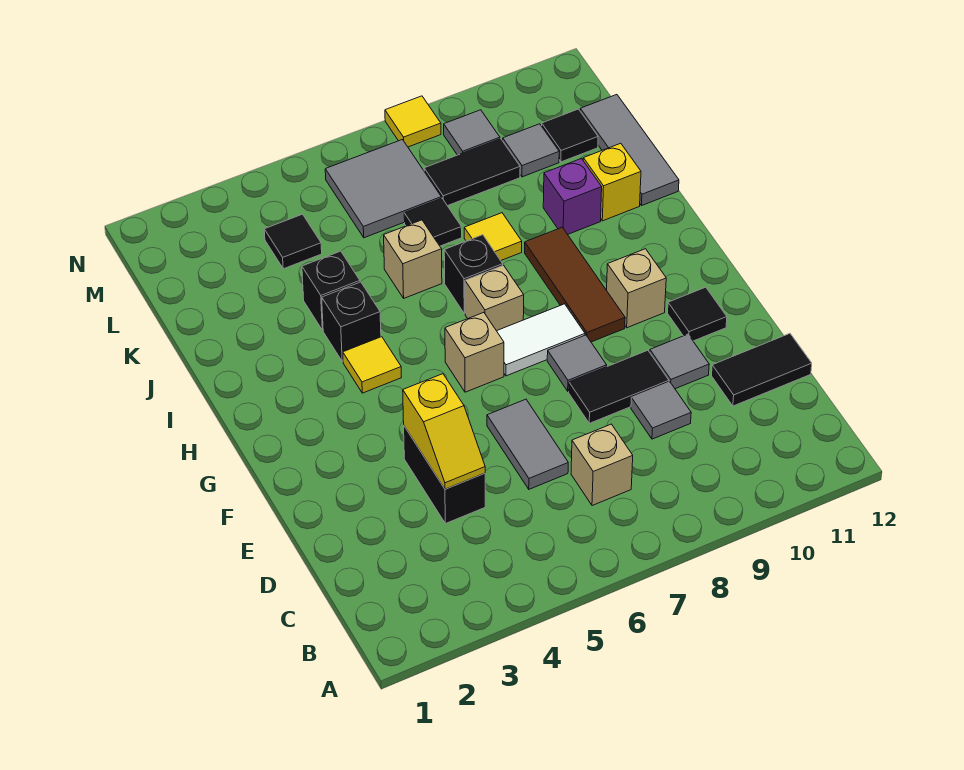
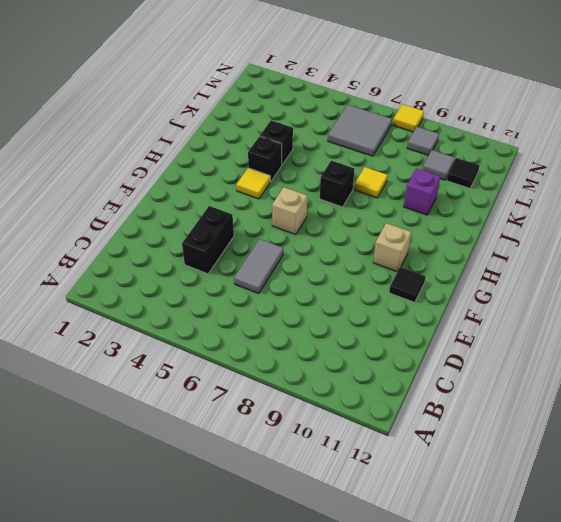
none -> tan brick C7 level 1
none -> grey tile D9 level 1
none -> black tile D11:D12 level 1
none -> black tile E8:E9 level 1

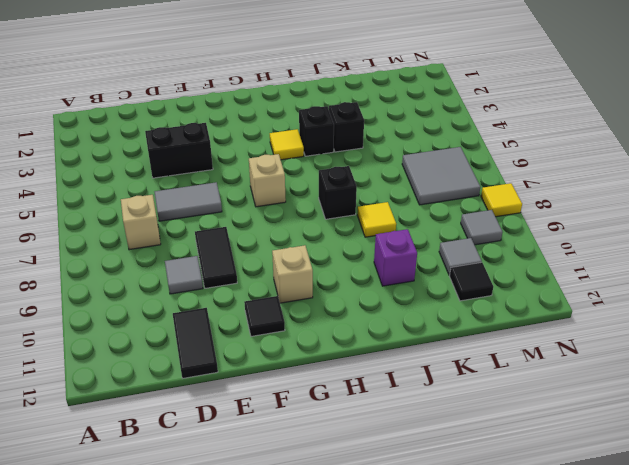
none -> grey tile E10 level 1
none -> grey tile F8 level 1
none -> white tile G7:G8 level 1
none -> brown tile G9:I9 level 1

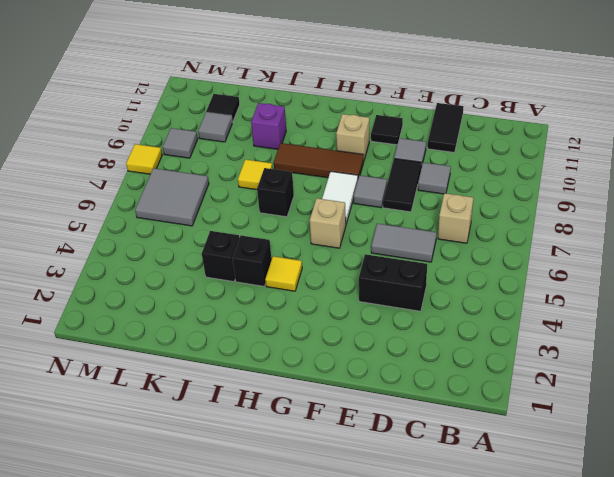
none -> tan brick H7 level 1
none -> tan brick J6 level 1
none -> yellow brick J11 level 1
none -> grey tile J12:L12 level 1

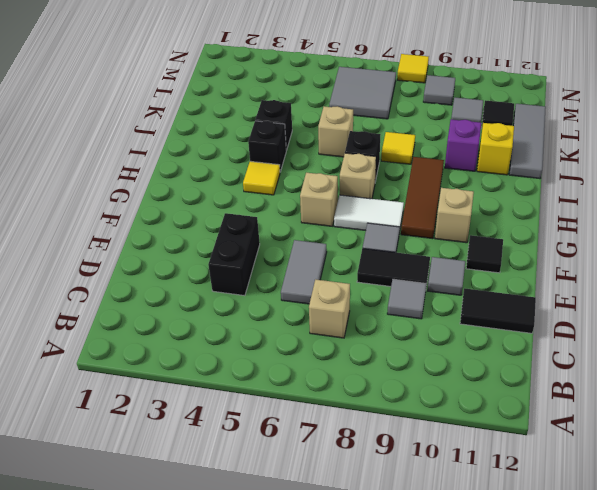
none -> black tile K7 level 1
none -> black tile L4 level 1
none -> black tile L8:L9 level 1
none -> yellow slope D4:E4 level 2 top E

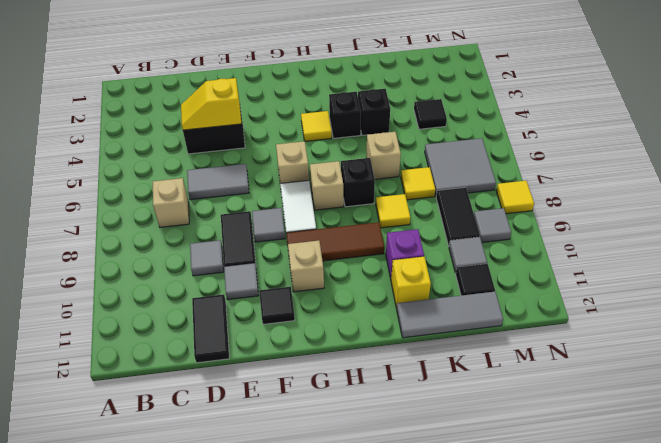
yellow tile K7 level 1 -> black tile K7 level 1

